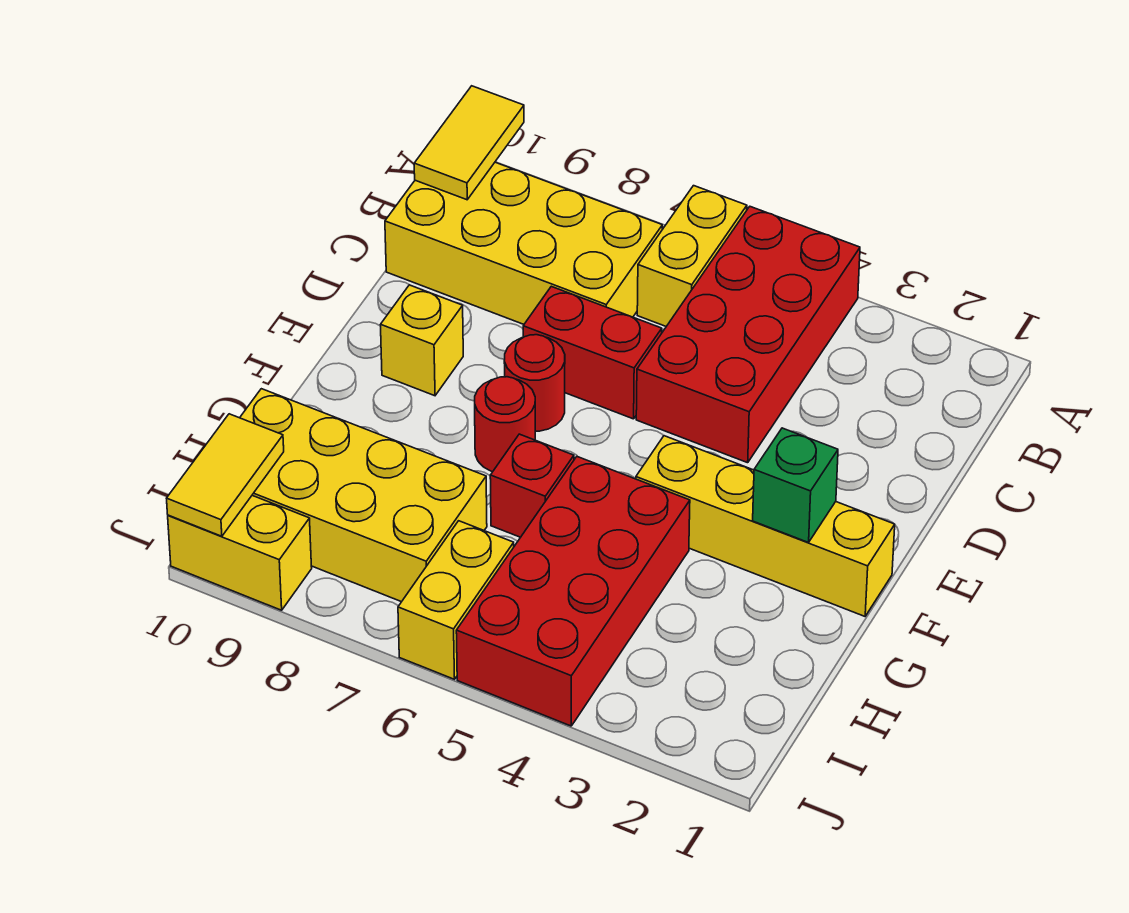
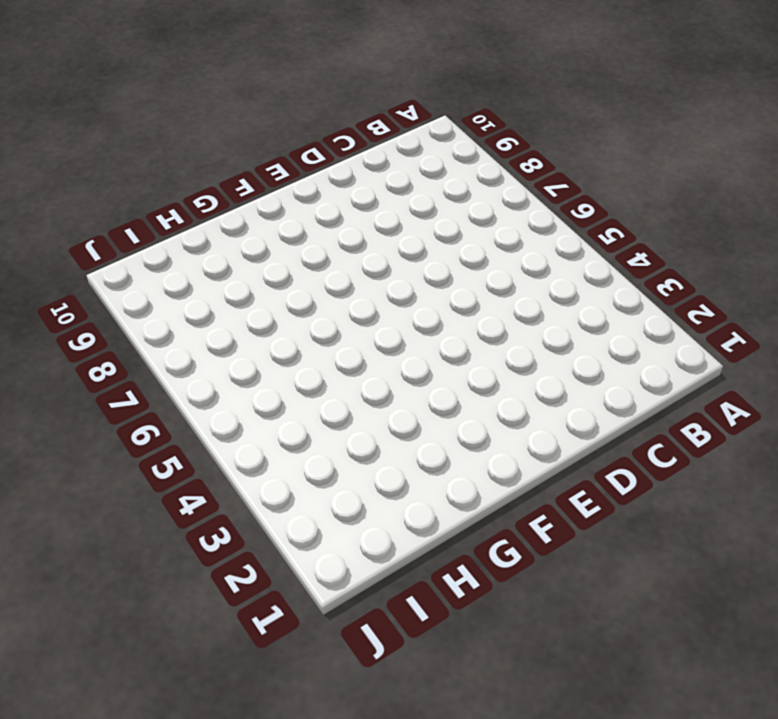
none -> red brick A4:D5 level 1
none -> yellow brick A6:B6 level 1
none -> yellow brick B7:C10 level 1

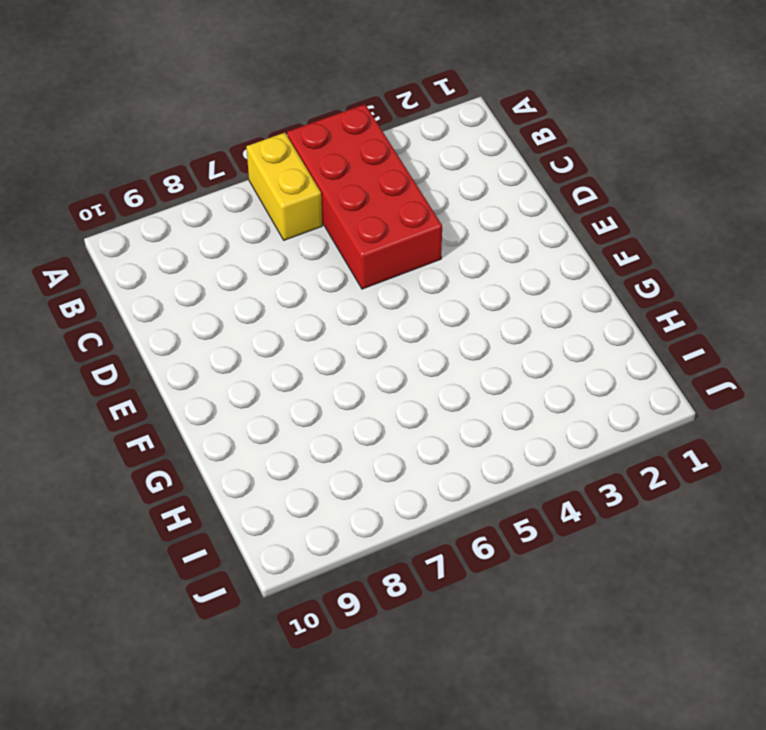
none -> yellow brick B7:C10 level 1
none -> red brick D6:D7 level 1
none -> red round brick E7 level 1

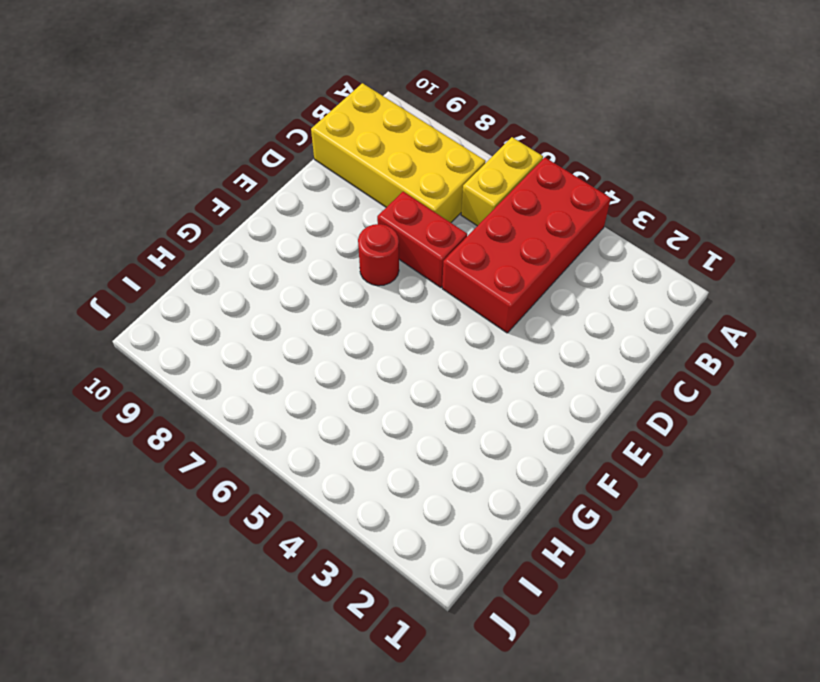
none -> yellow brick E9 level 1
none -> yellow brick F1:F4 level 1
none -> red round brick F7 level 1

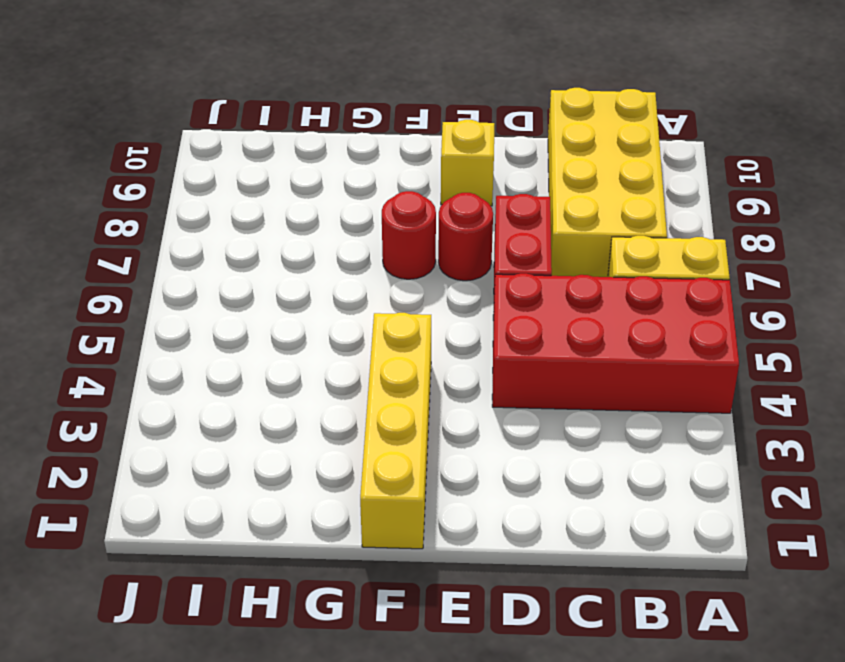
none -> red brick G4:J5 level 1
none -> red brick G6 level 1
none -> yellow brick H7:I10 level 1

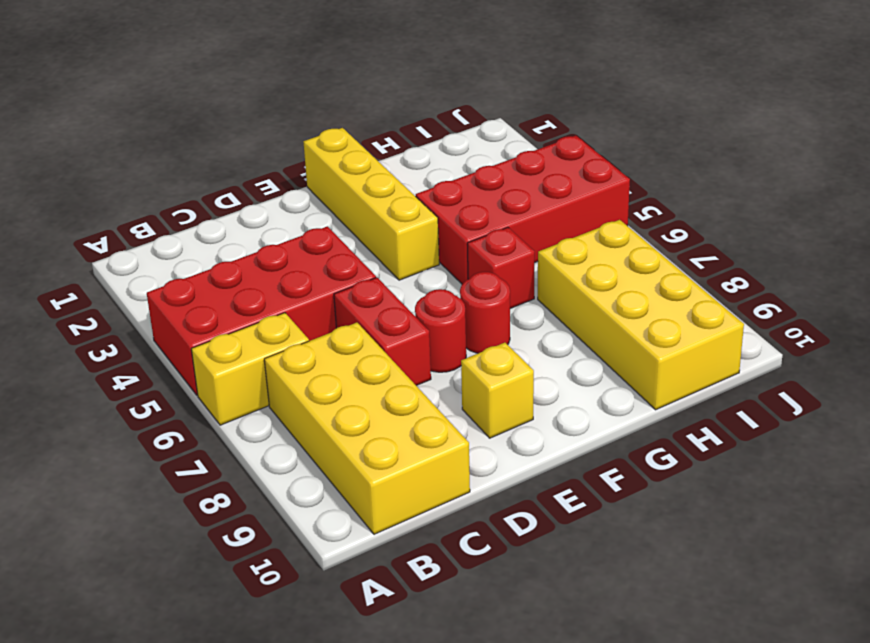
none -> yellow brick I6:J6 level 1
none -> yellow brick J9:J10 level 1
none -> yellow tile A10:B10 level 2

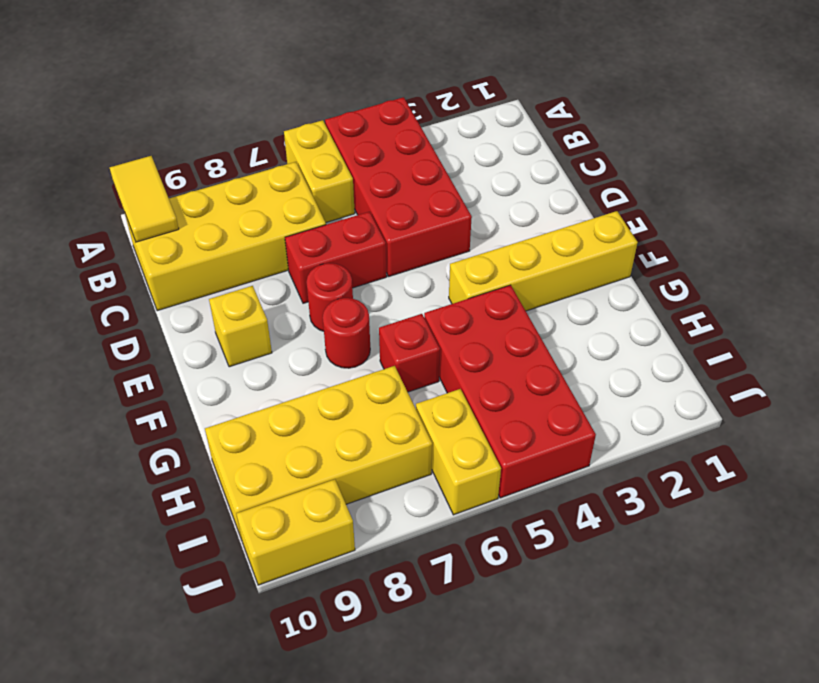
none -> green brick F2 level 2
none -> yellow tile I10:J10 level 2

